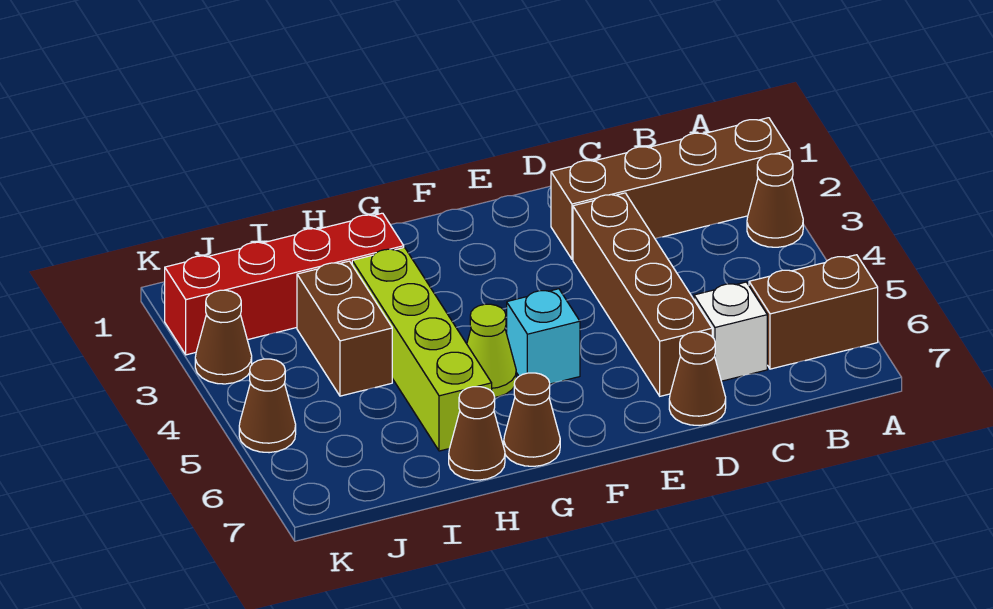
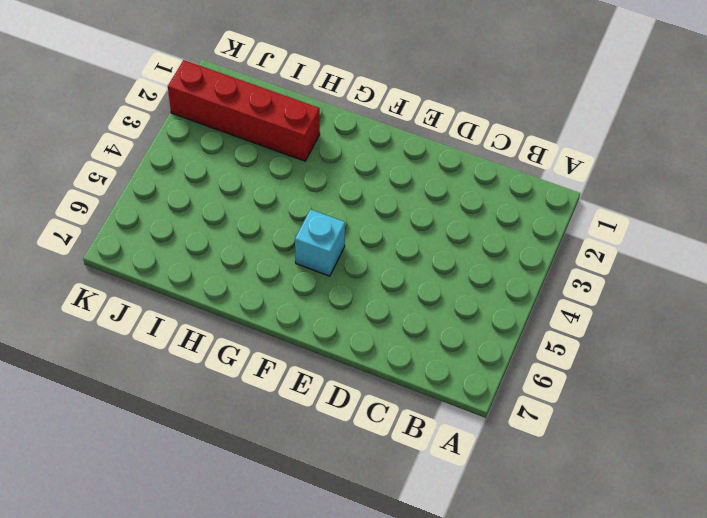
none -> brown brick A2:D2 level 1
none -> brown cone A3 level 1
none -> brown brick A6:B6 level 1

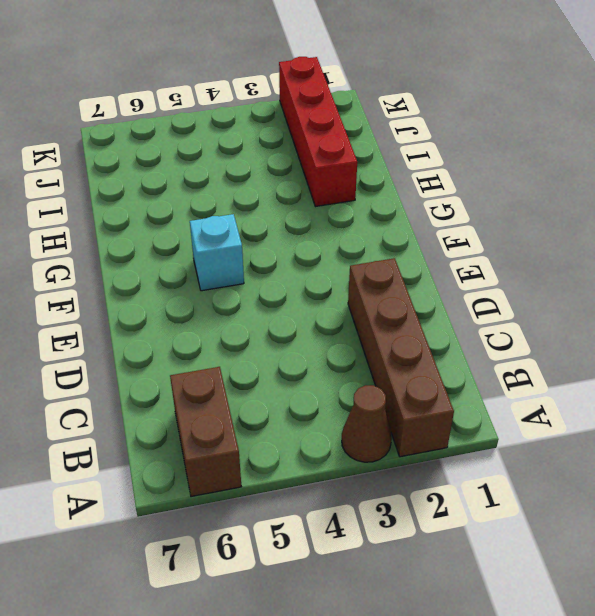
none -> white brick C6 level 1
none -> brown brick D3:D6 level 1
none -> brown cone D7 level 1

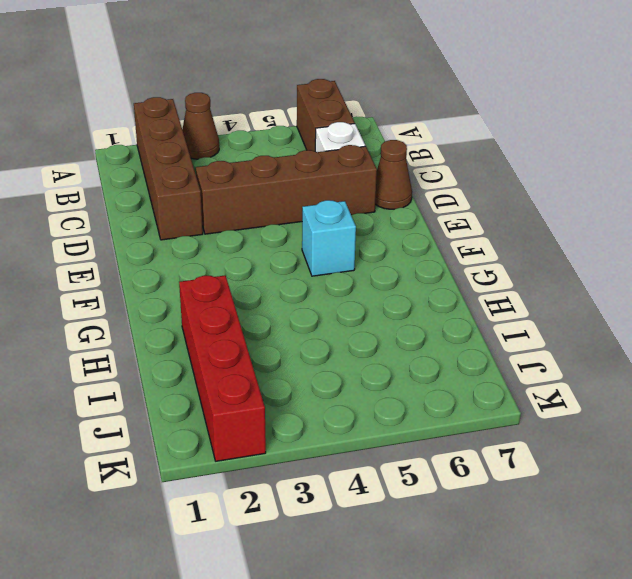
none -> lime cone G5 level 1
none -> brown cone G7 level 1
none -> lime brick H3:H6 level 1

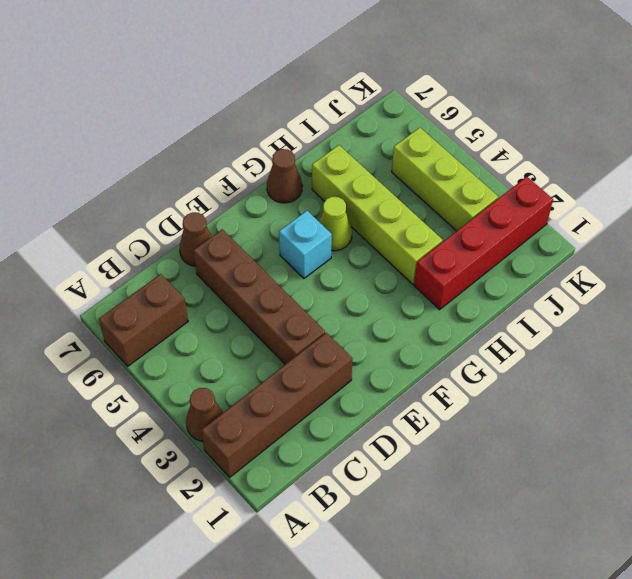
lime brick J3:J5 level 1 -> none
none -> white brick C6 level 1
none -> brown cone H7 level 1
none -> brown brick I3:I4 level 1

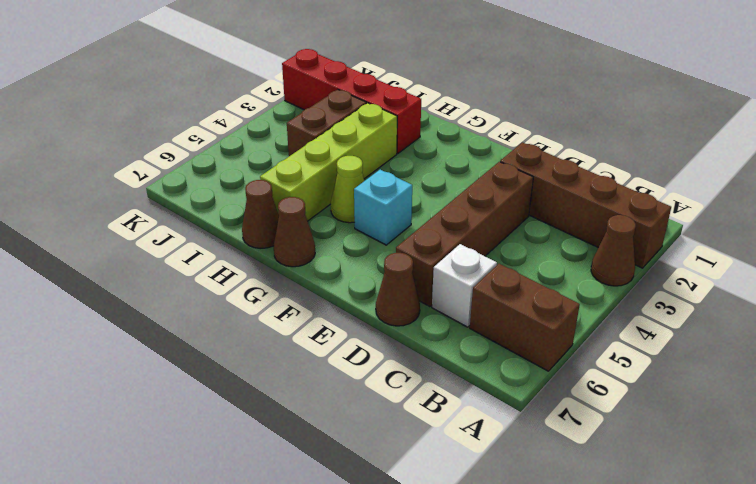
none -> brown cone K3 level 1
none -> brown cone K5 level 1

